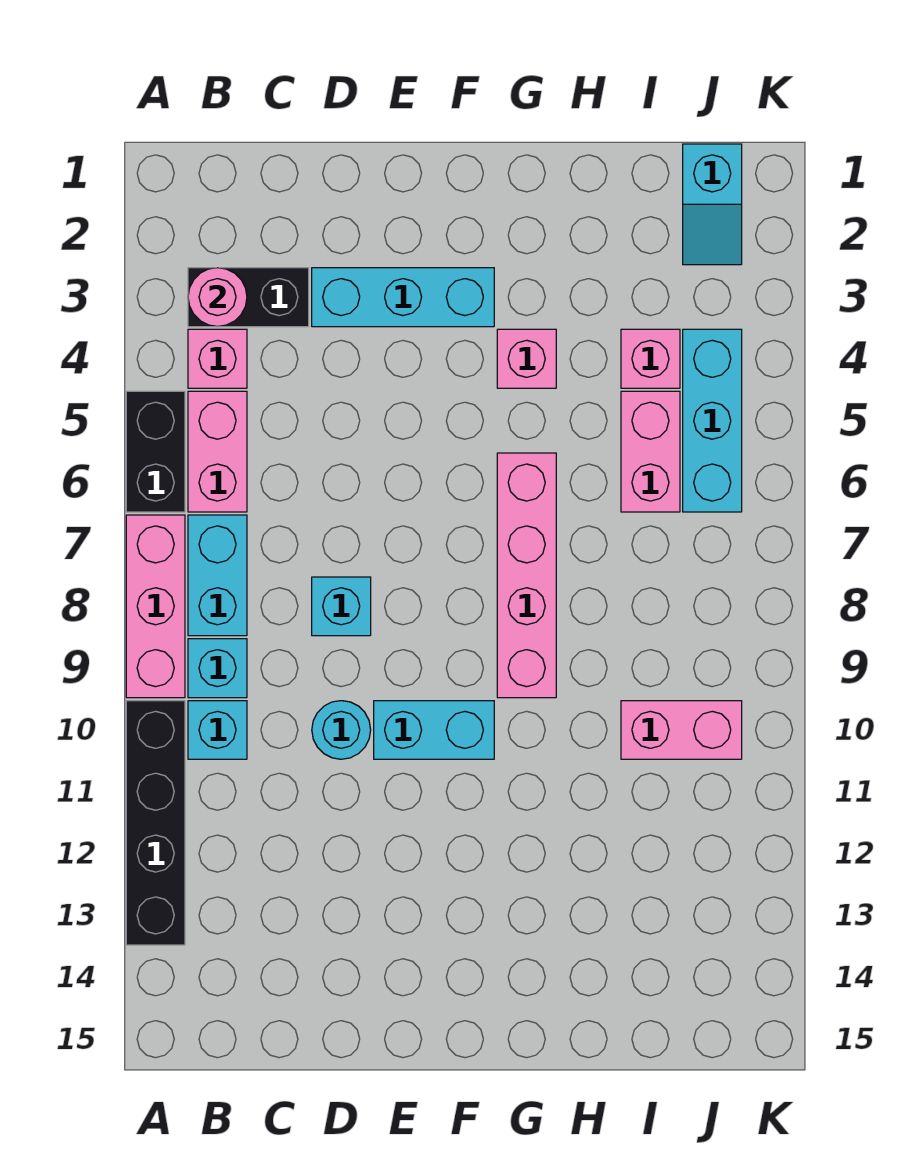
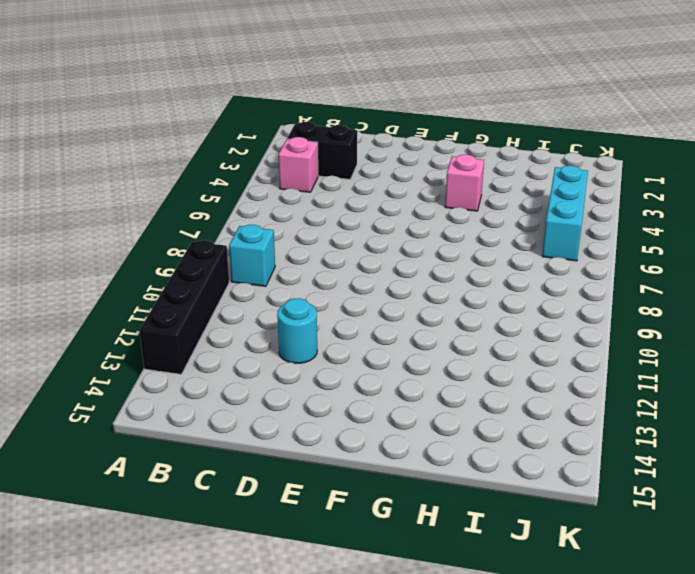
cyan round brick D12 level 1 -> cyan round brick D10 level 1
none -> black brick A5:A6 level 1
none -> pink brick A7:A9 level 1
none -> pink brick B5:B6 level 1

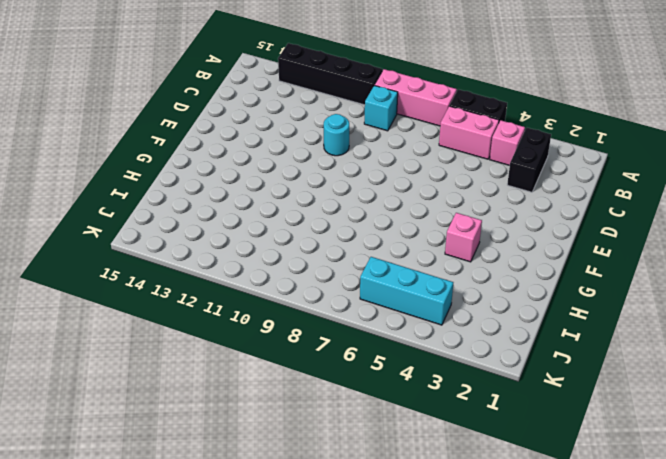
none -> cyan brick B7:B8 level 1
none -> cyan brick B10 level 1
none -> cyan brick D3:F3 level 1

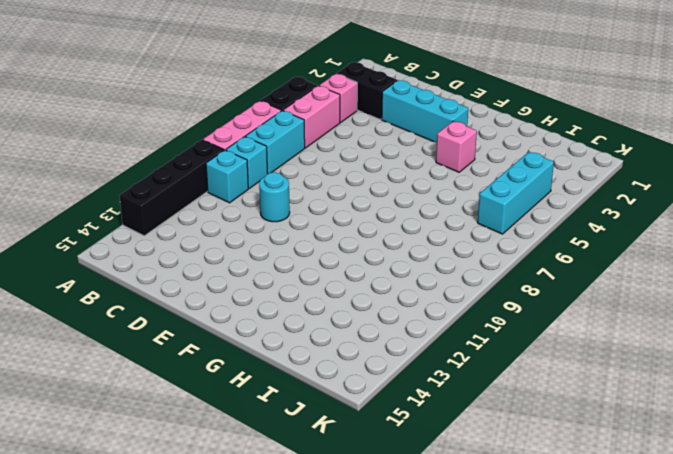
none -> cyan brick D8 level 1
none -> cyan brick E10:F10 level 1
none -> pink brick G6:G9 level 1

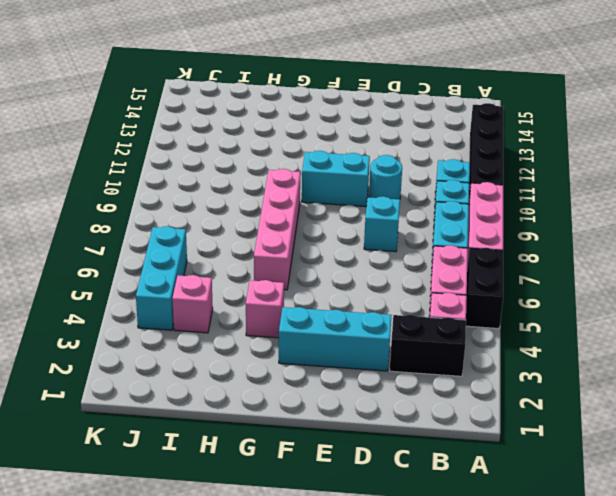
none -> pink brick I5:I6 level 1
none -> pink brick I10:J10 level 1
none -> cyan slope J1:J2 level 1 top 1

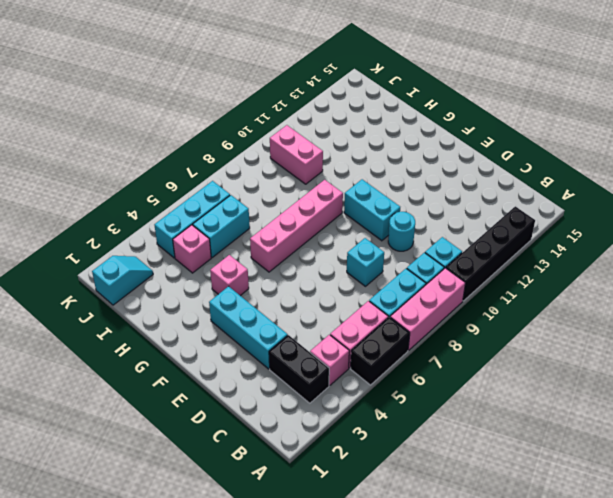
cyan brick I5:I6 level 1 -> pink brick I5:I6 level 1
none -> pink round brick B3 level 2

